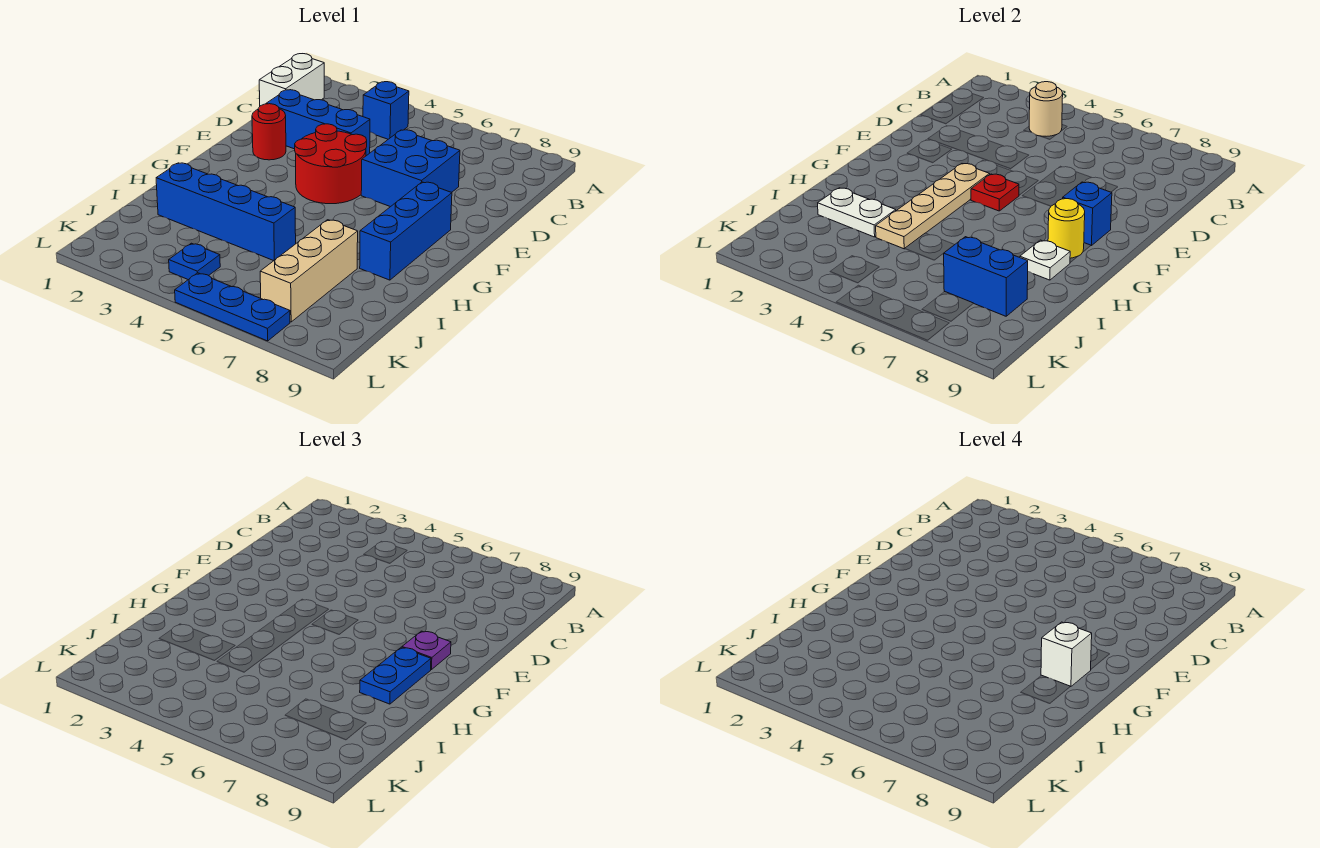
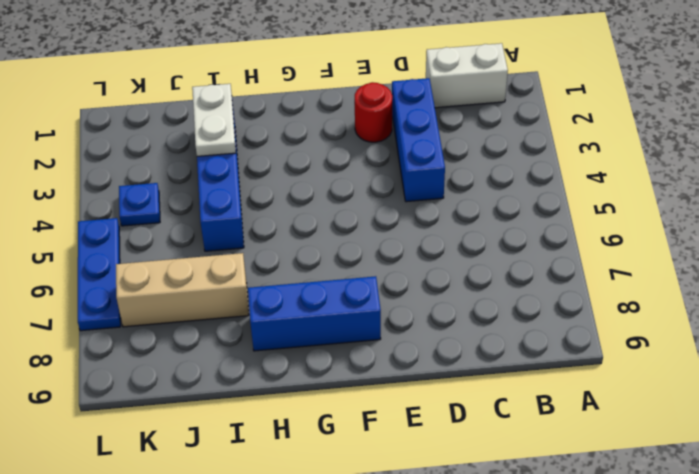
none -> blue brick B4 level 1
none -> blue brick D6:E7 level 1
none -> red round brick E4:F5 level 1

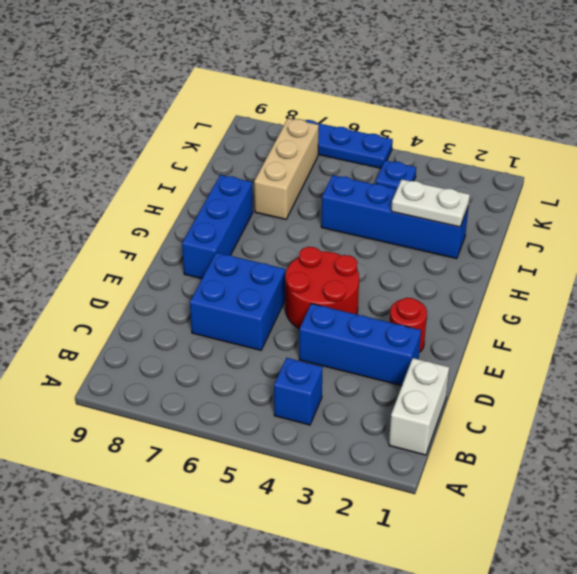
none -> tan round brick B4 level 2
none -> tan plate F4:I4 level 2
none -> red plate F5 level 2

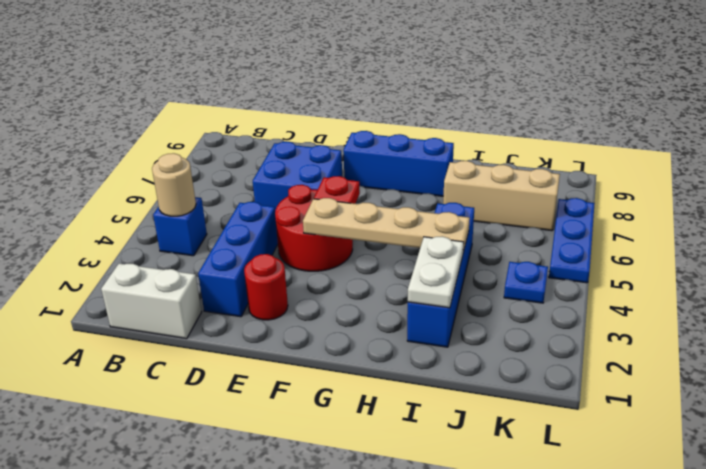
none -> blue brick F8 level 2
none -> yellow round brick G8 level 2
none -> white plate H8 level 2

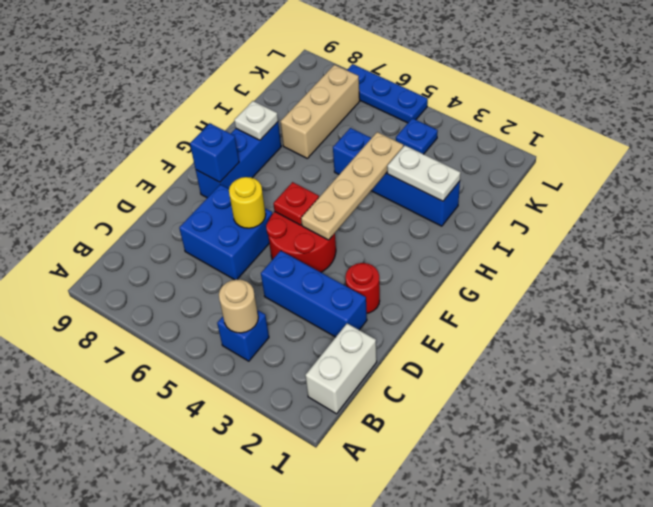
yellow round brick E6 level 2 -> yellow round brick G8 level 2
none -> blue brick J7:J8 level 2
none -> purple plate F8 level 3
none -> blue plate G8:H8 level 3

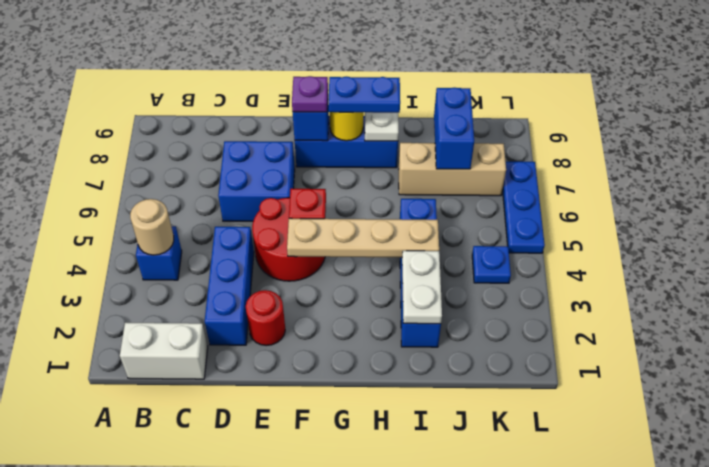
none -> white brick G8 level 4

